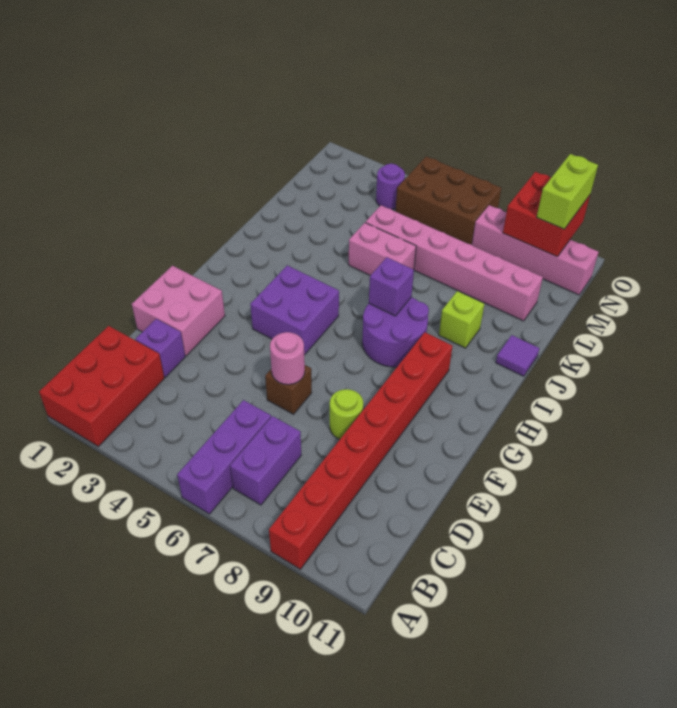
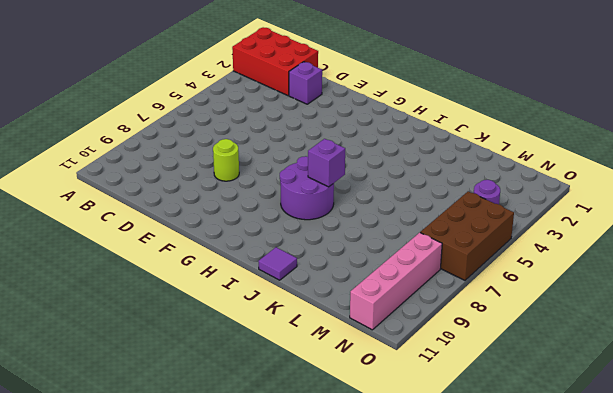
none -> purple brick A6:C6 level 1
none -> red brick A9:H9 level 1
none -> purple brick B7:C7 level 1

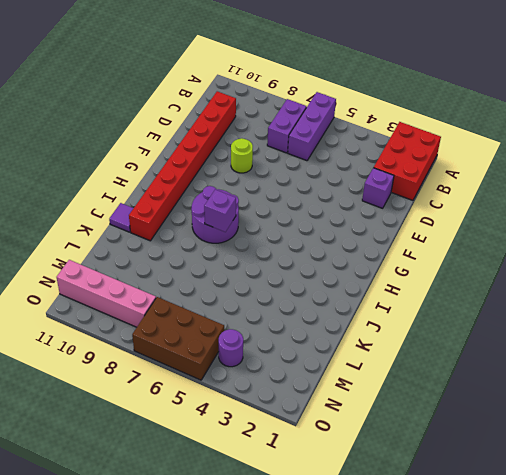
red brick C10:J10 level 1 -> red brick A9:H9 level 1
none -> pink brick E1:F2 level 1
none -> brown brick E6 level 1
none -> purple brick G4:H5 level 1

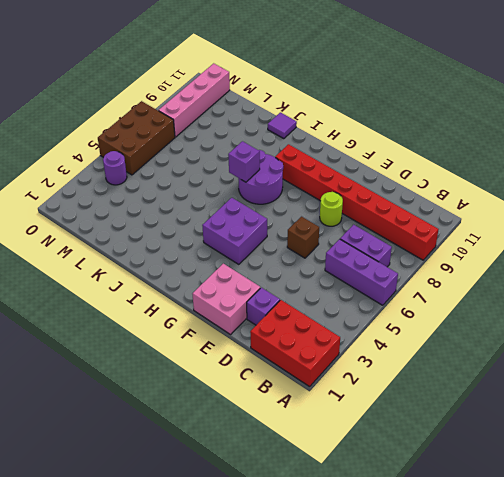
none -> lime brick J9 level 1
none -> pink brick K5:K6 level 1
none -> pink brick L5:L10 level 1

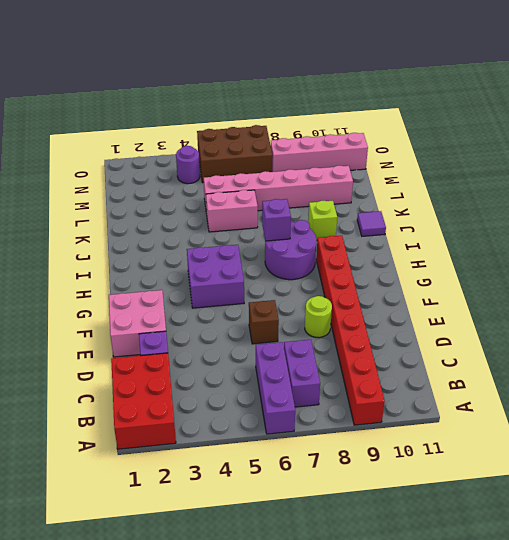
none -> pink round brick E6 level 2
none -> red brick N9:O10 level 2
none -> lime brick N10:O10 level 3

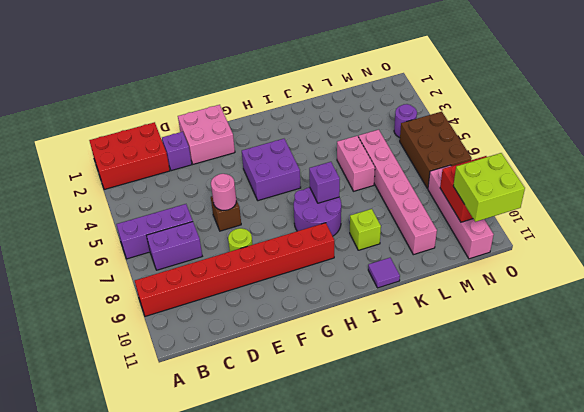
lime brick N10:O11 level 3 -> lime brick N10:O10 level 3

